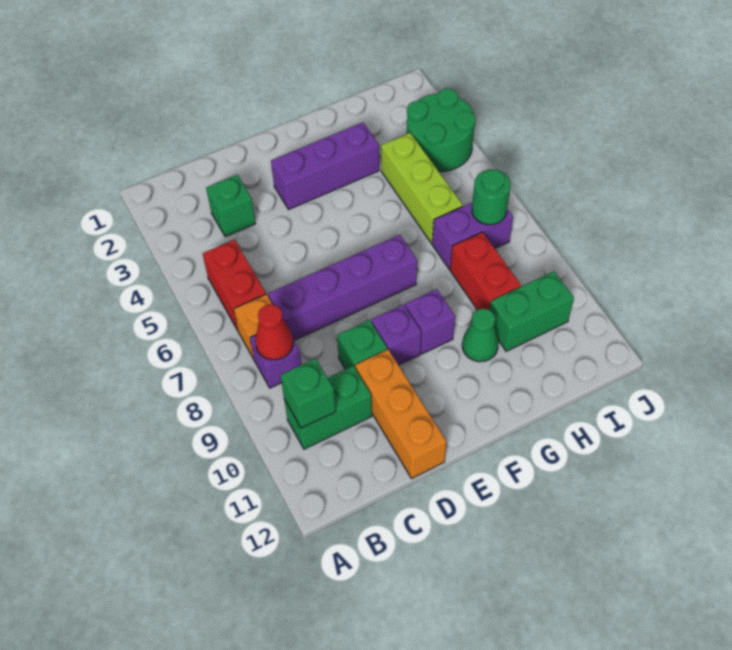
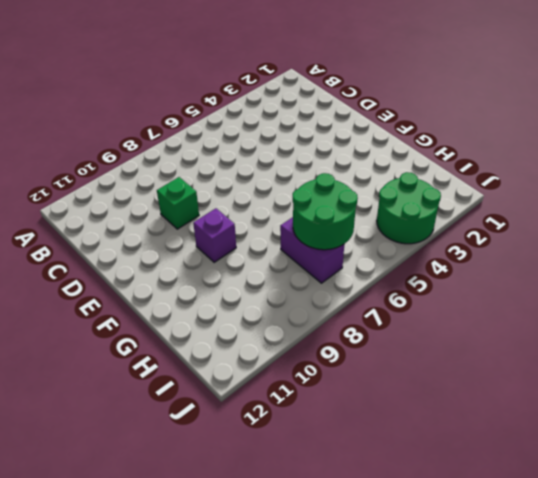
green round brick H6:I7 level 2 -> green round brick I7 level 2
none -> red brick B5:B6 level 1
none -> orange brick B7 level 1
none -> purple brick B8 level 1

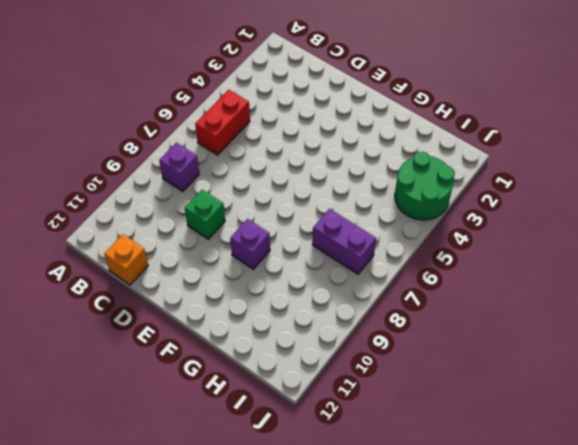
orange brick C12 level 1 -> orange brick B7 level 1
none -> green brick B10:C10 level 1
none -> green brick C3 level 1
none -> purple brick C7:F7 level 1

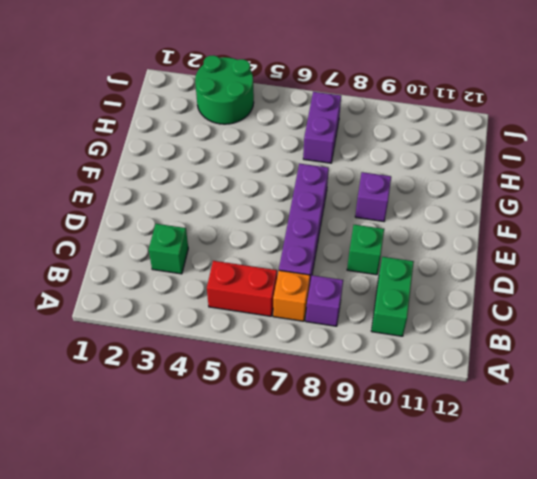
none -> orange brick D10:D12 level 1
none -> purple brick E3:G3 level 1
none -> purple brick E9 level 1

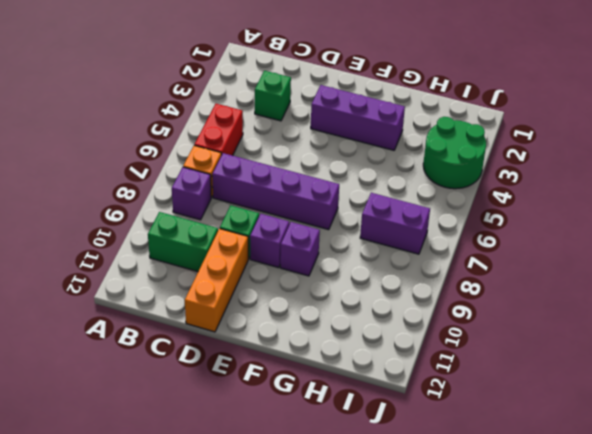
none -> green cone G10 level 1
none -> lime brick H4:H6 level 1
none -> red brick H8:H9 level 1

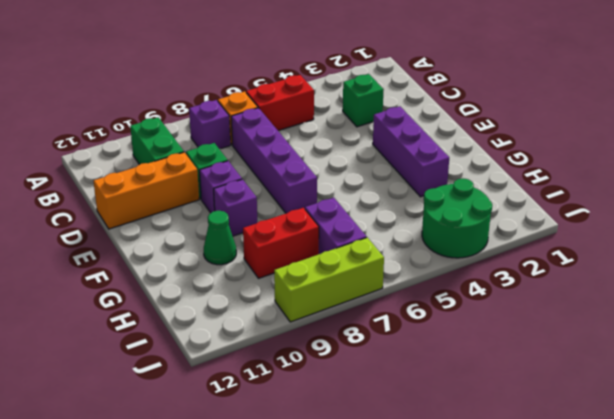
lime brick J7:J9 level 1 -> lime brick H4:H6 level 1
none -> green brick H10:I10 level 1
none -> red cone B8 level 2
none -> green brick B10 level 2

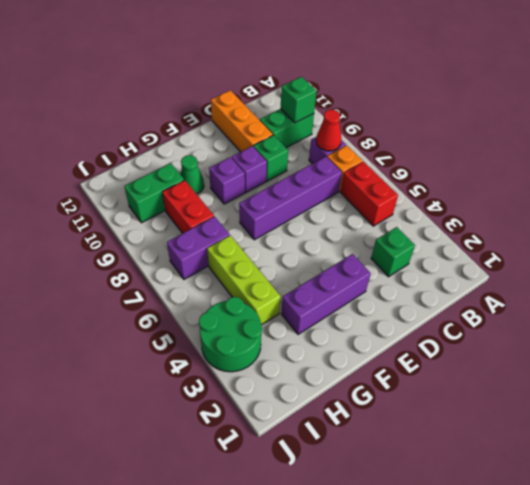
none -> green round brick I7 level 2

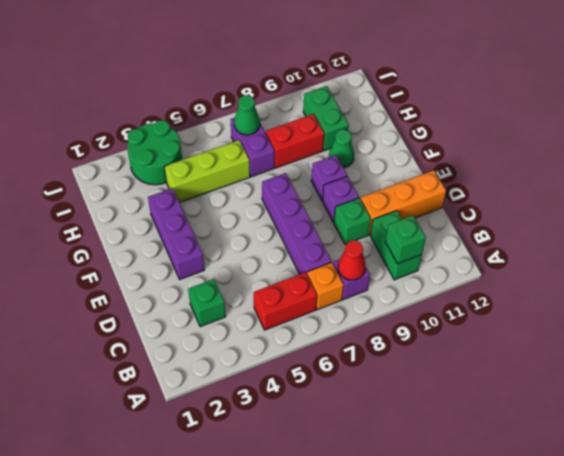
green cone I7 level 2 -> green round brick I7 level 2

